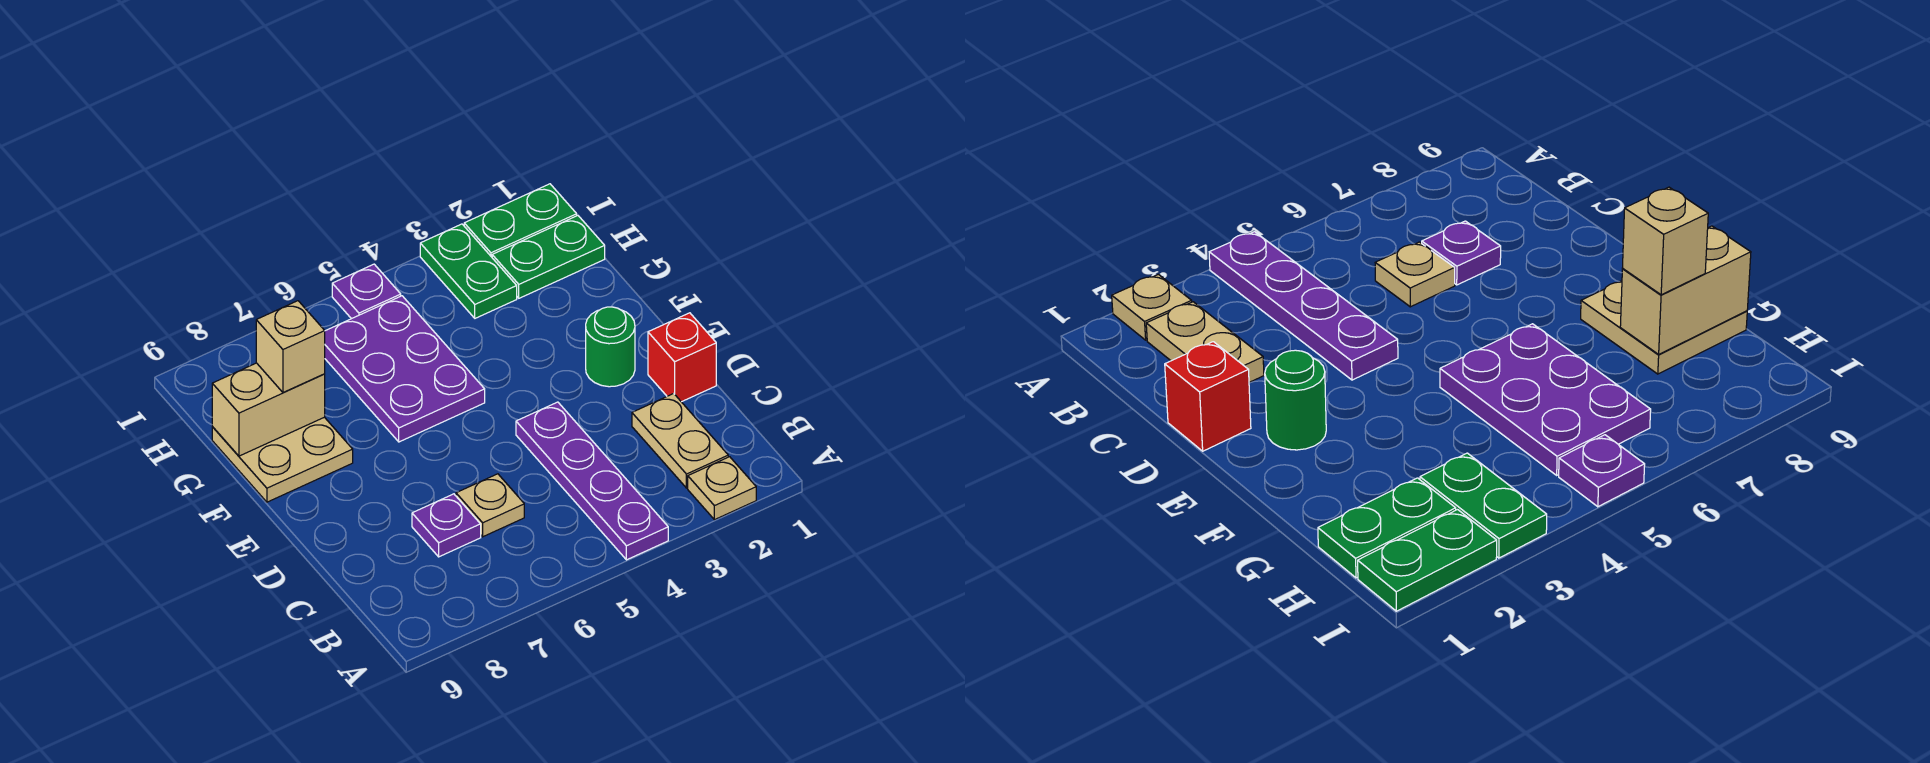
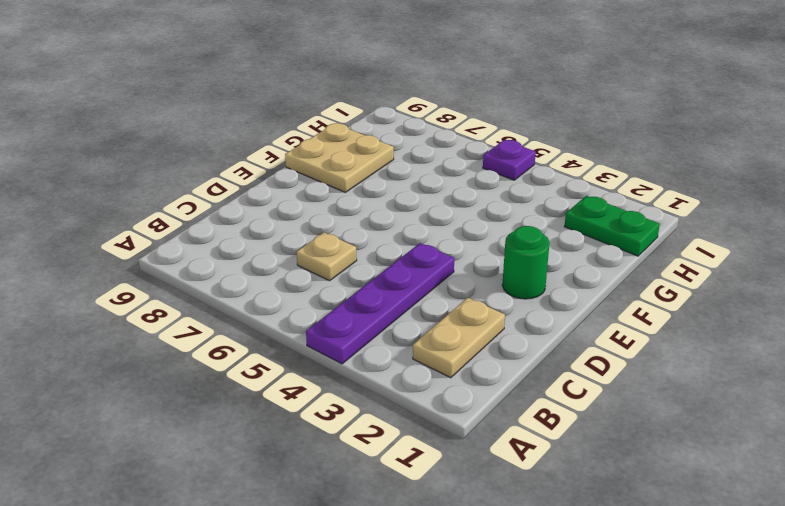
none -> tan plate A2 level 1
none -> purple plate C7 level 1
none -> red brick D1 level 1

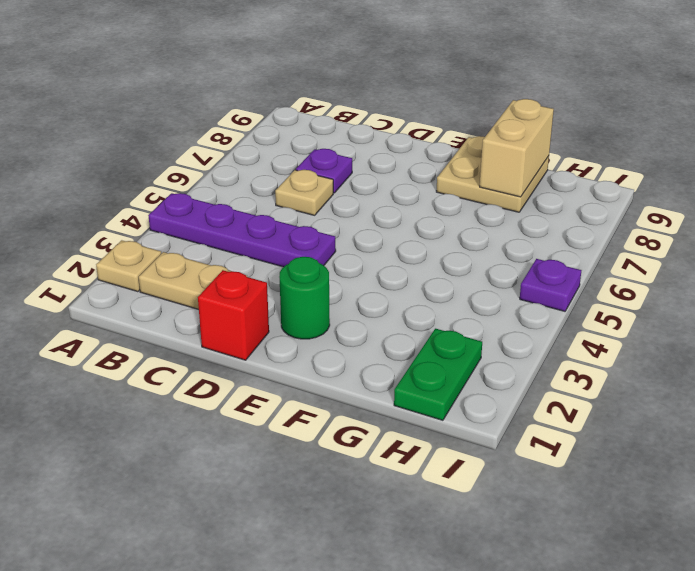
none -> purple plate F5:H6 level 1
none -> green plate H3:I3 level 1
none -> green plate I1:I2 level 1

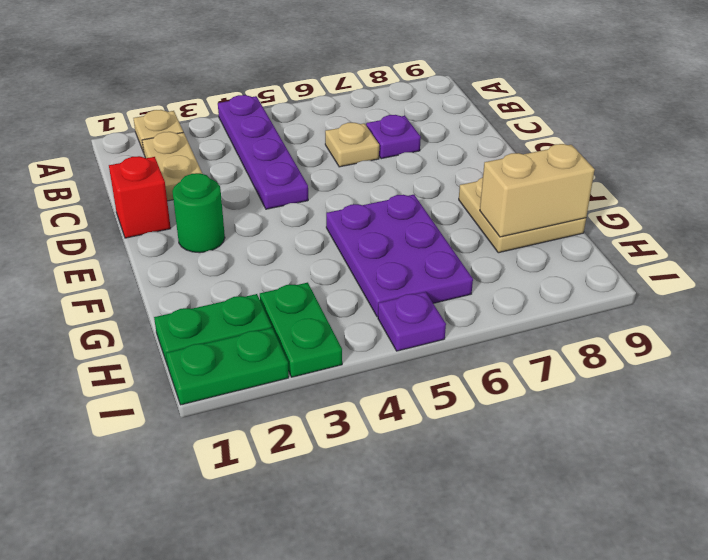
none -> tan brick G8 level 3

